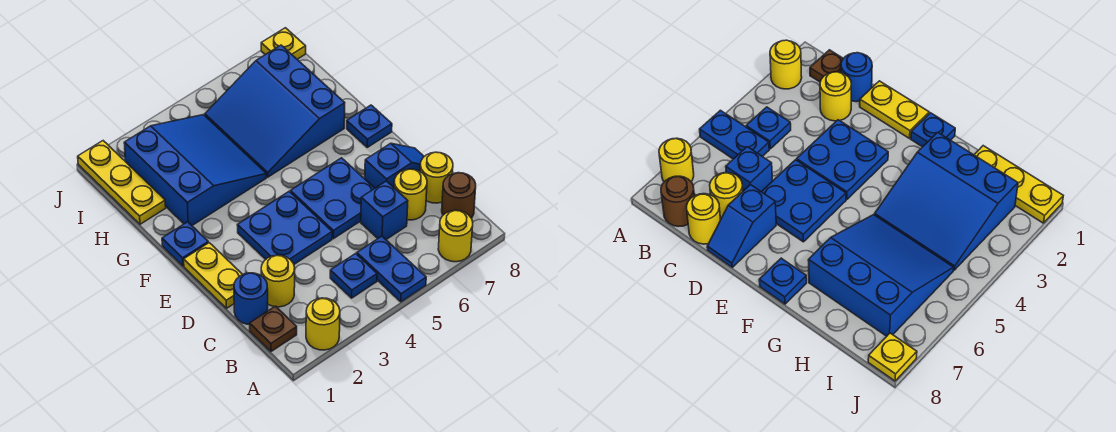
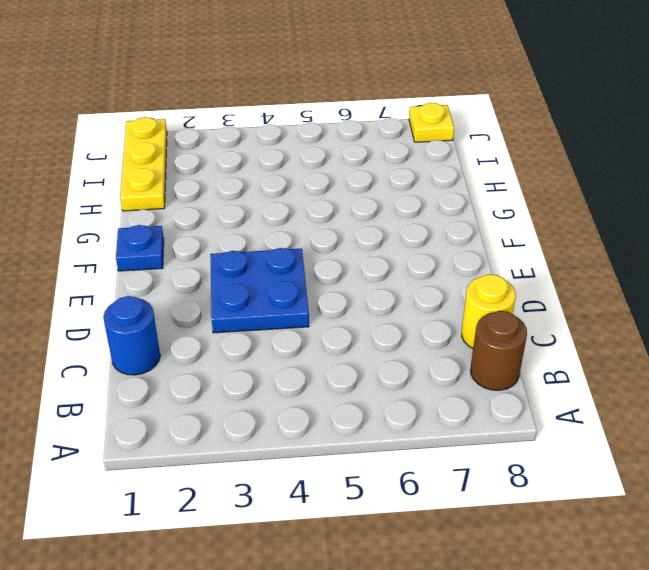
none -> yellow round brick A2 level 1
none -> blue plate A5:B5 level 1
none -> yellow round brick A7 level 1

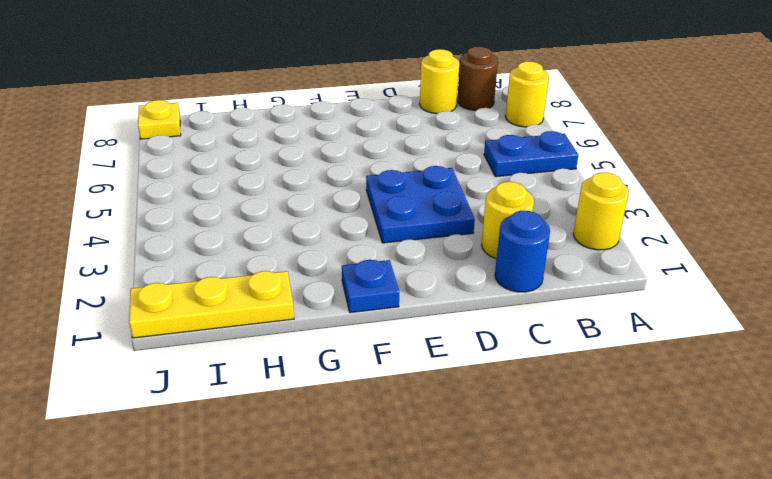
none -> brown plate B1 level 1
none -> blue plate B4 level 1
none -> blue brick C6 level 1

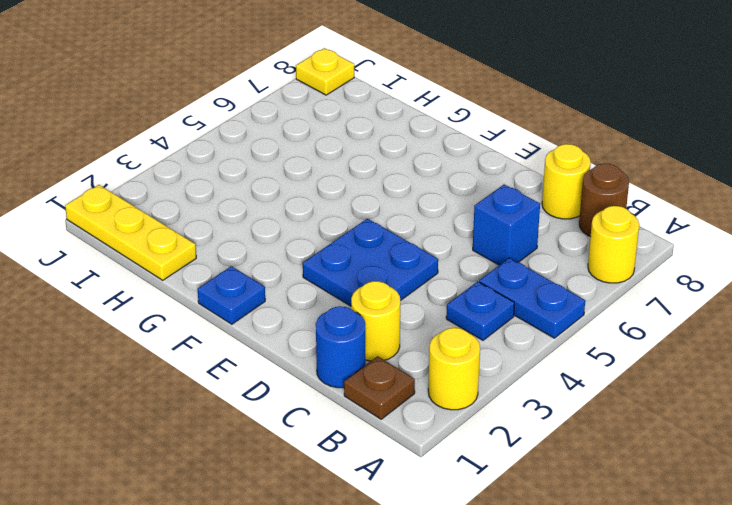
none -> yellow round brick C7 level 1
none -> yellow plate D1:E1 level 1
none -> blue plate D5:E6 level 1

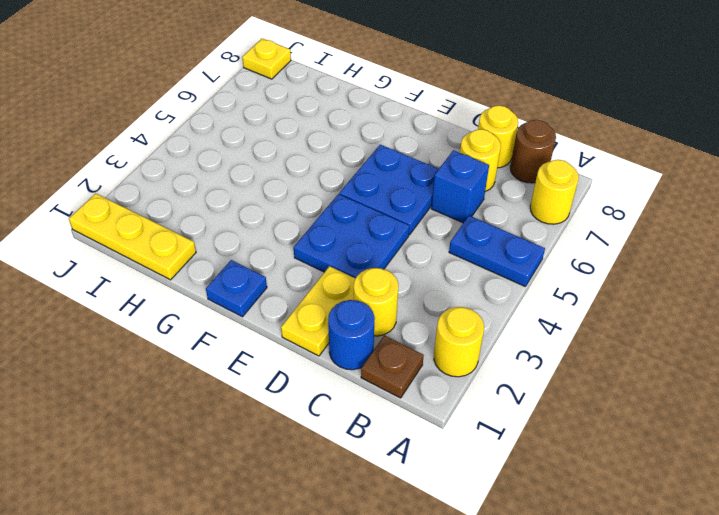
yellow plate D1:D2 level 1 -> yellow plate D1:E1 level 1
none -> blue plate B4 level 1
none -> blue slope D7:D8 level 1 top 7
none -> blue plate F8 level 1

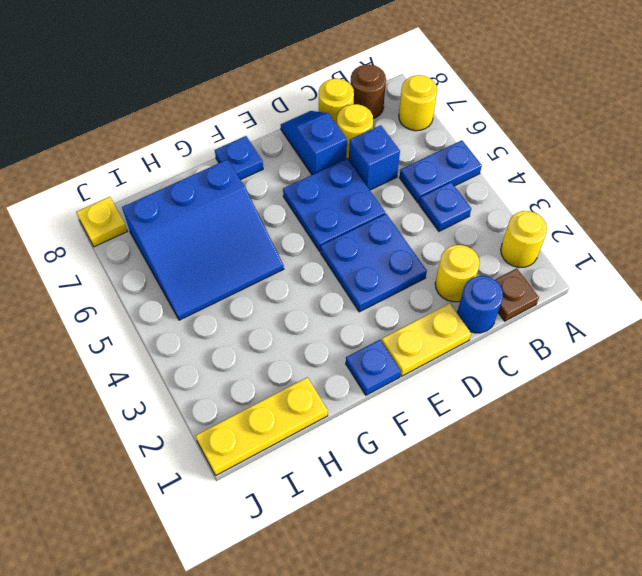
none -> blue slope G2:I4 level 1 top 2

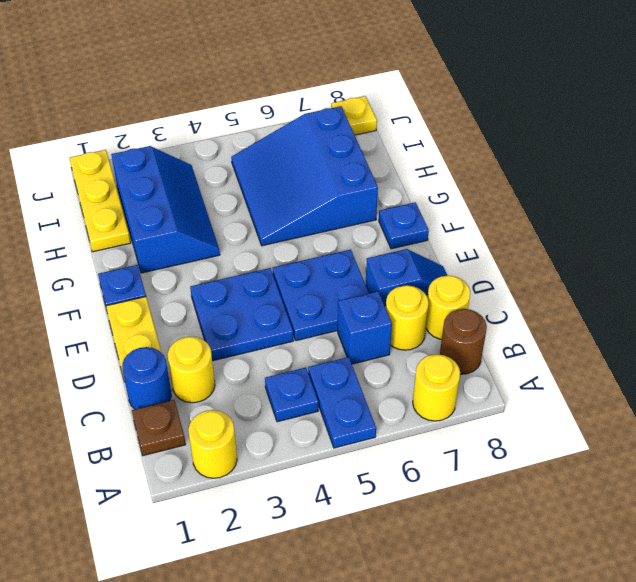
blue slope G2:I3 level 1 top 2 -> blue slope G2:I4 level 1 top 2

